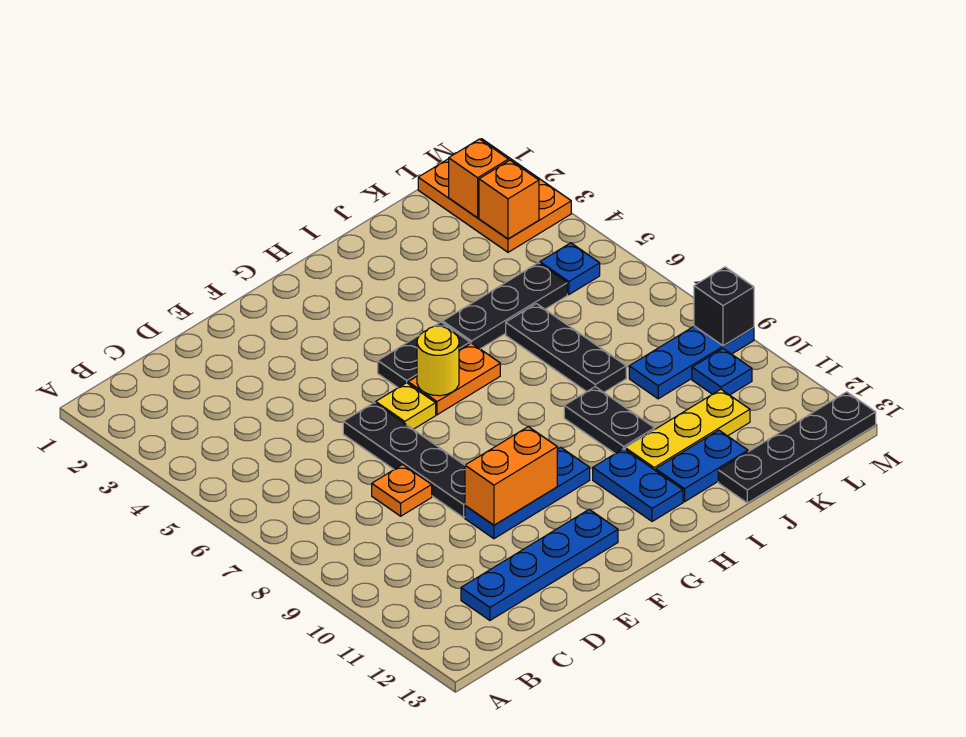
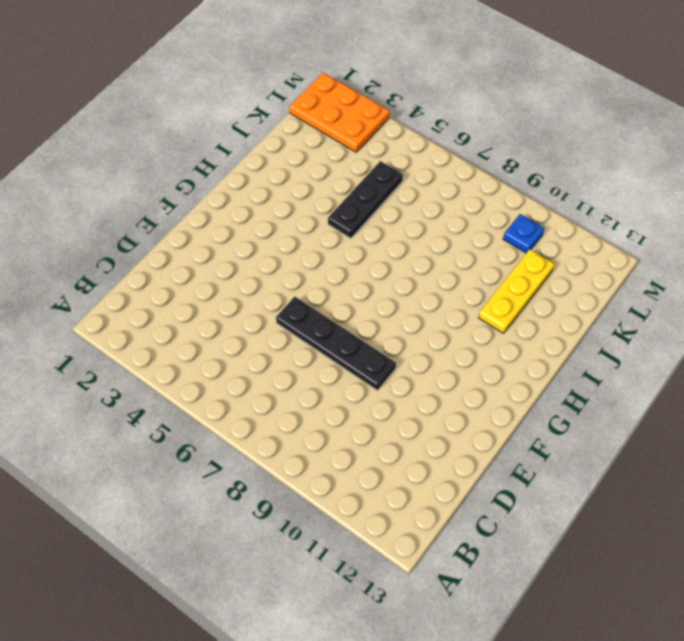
none -> blue plate C12:F12 level 1
none -> orange plate D8 level 1
none -> blue plate E10:G10 level 1

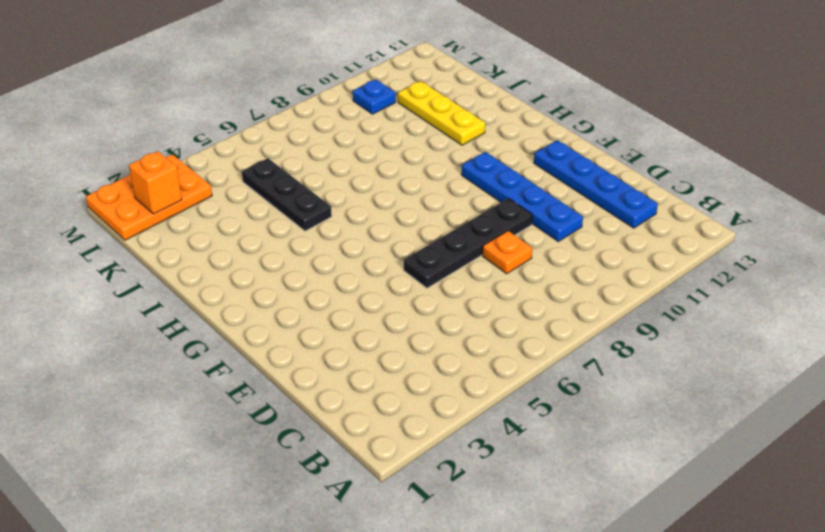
blue plate D10:G10 level 1 -> blue plate E10:G10 level 1
none -> yellow plate F6 level 1
none -> black plate G5:H5 level 1
none -> orange plate G6:H6 level 1

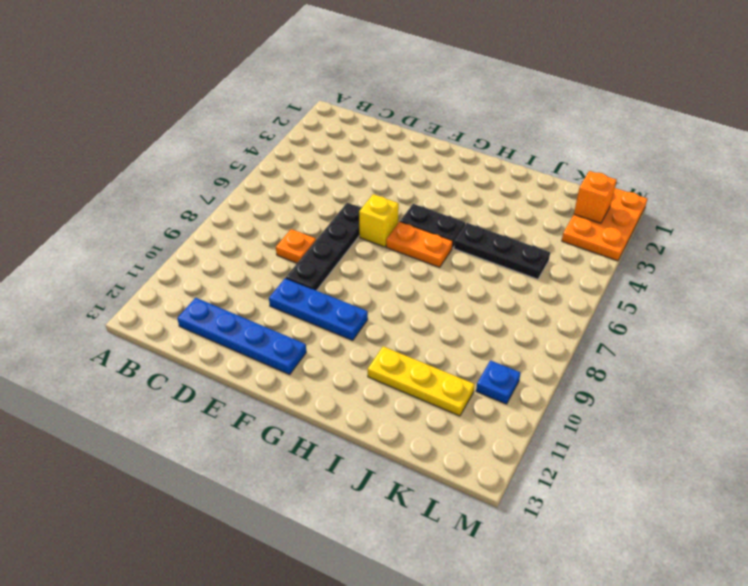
yellow brick F6 level 1 -> yellow plate F6 level 1
none -> blue plate H11:H12 level 1
none -> black plate I9:I10 level 1
none -> blue plate I12:J12 level 1

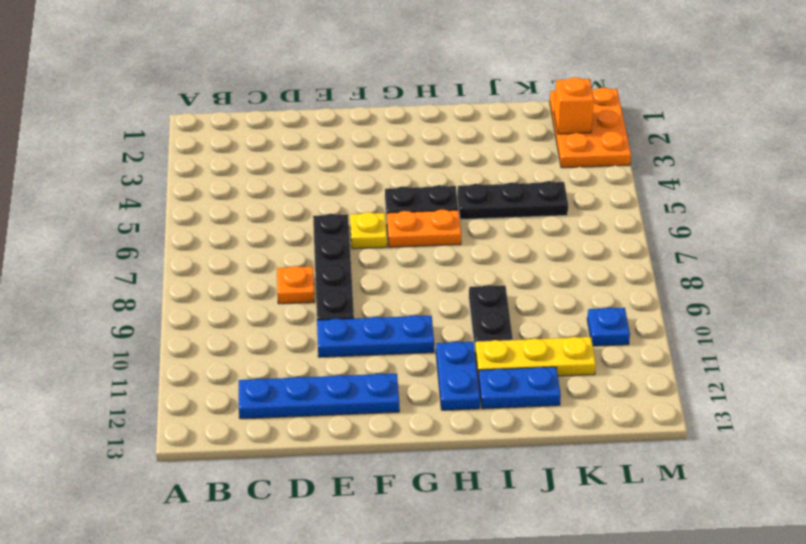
none -> black plate J6:J8 level 1
none -> black plate J13:M13 level 1
none -> blue plate K9:M9 level 1

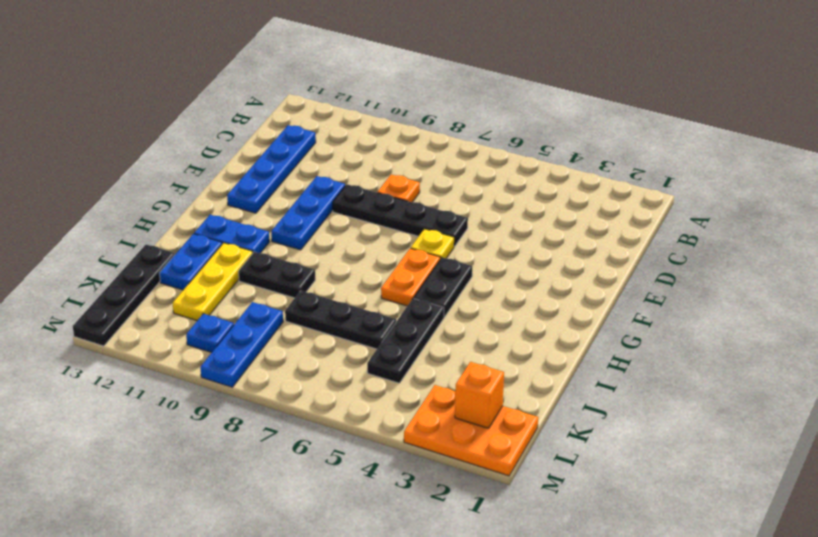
none -> blue plate L5 level 1
none -> orange brick E10:F10 level 2
none -> yellow round brick G6 level 2

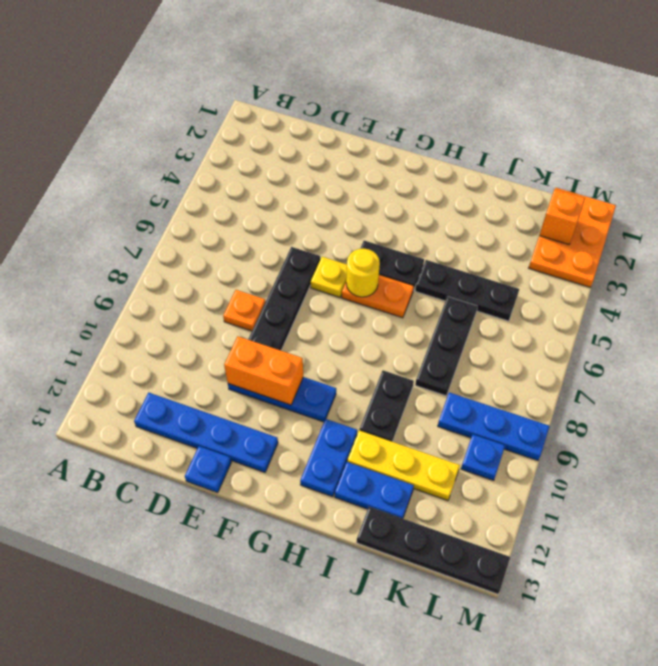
blue plate E13 level 1 -> blue plate L5 level 1
none -> orange brick L3 level 2
none -> black brick M9 level 2

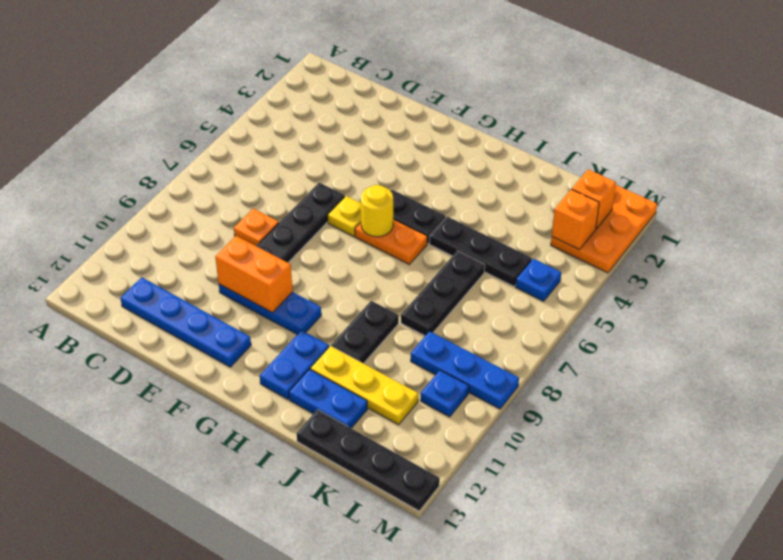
none -> black brick M9 level 2

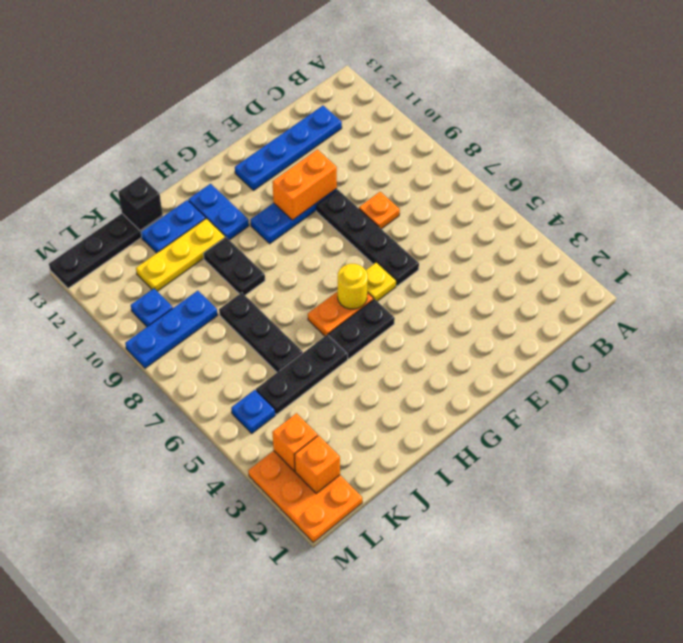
black brick J13 level 2 -> black brick M9 level 2

